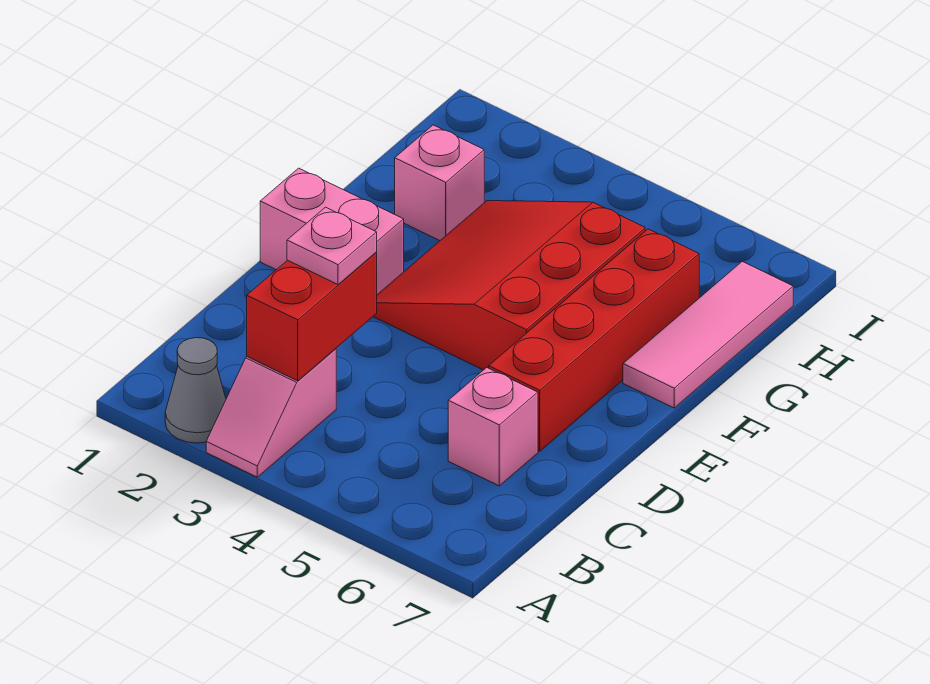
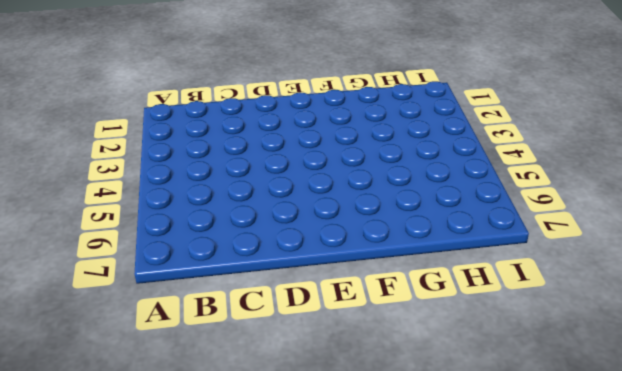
none -> grey cone A2 level 1
none -> pink slope A3:B3 level 1 top B

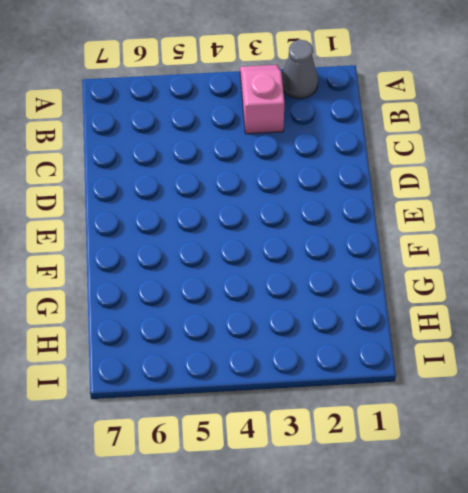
none -> pink brick C6 level 1
none -> red brick D6:G6 level 1

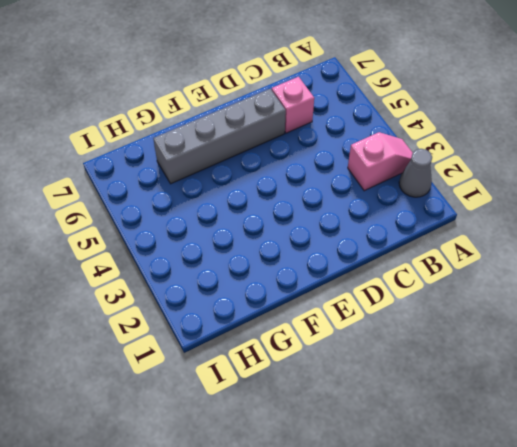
grey brick D6:G6 level 1 -> red brick D6:G6 level 1
none -> pink brick E1:E2 level 1
none -> red slope E3:G5 level 1 top 5

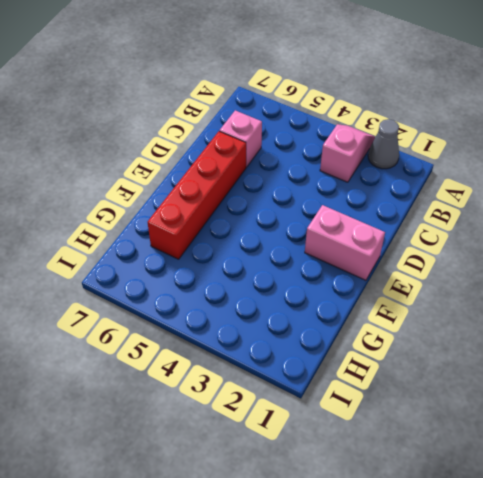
none -> red slope E3:G5 level 1 top 5
none -> pink tile F7:H7 level 1

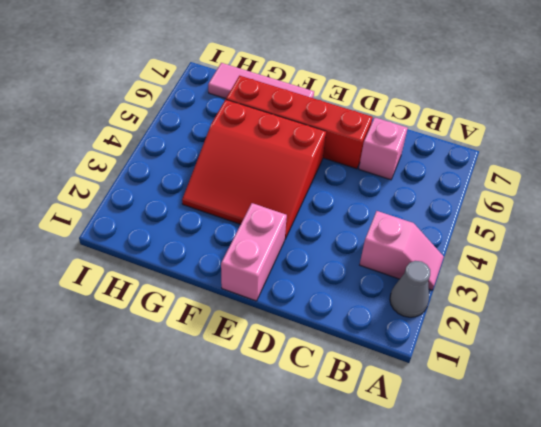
none -> pink brick G2 level 1
none -> red brick B3:C3 level 2

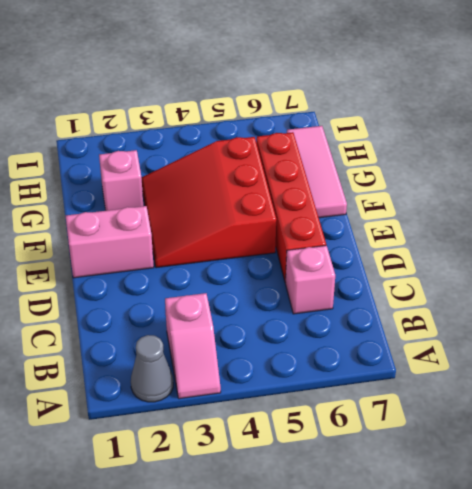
none -> red brick B3:C3 level 2
none -> pink plate C3 level 3

